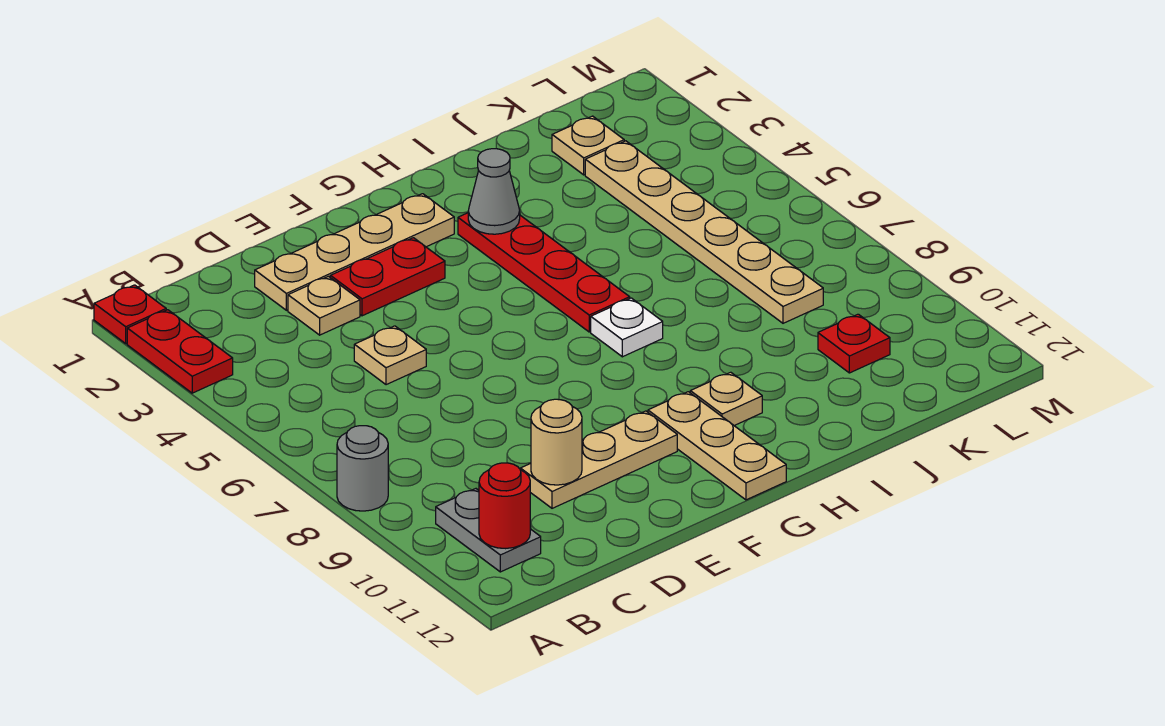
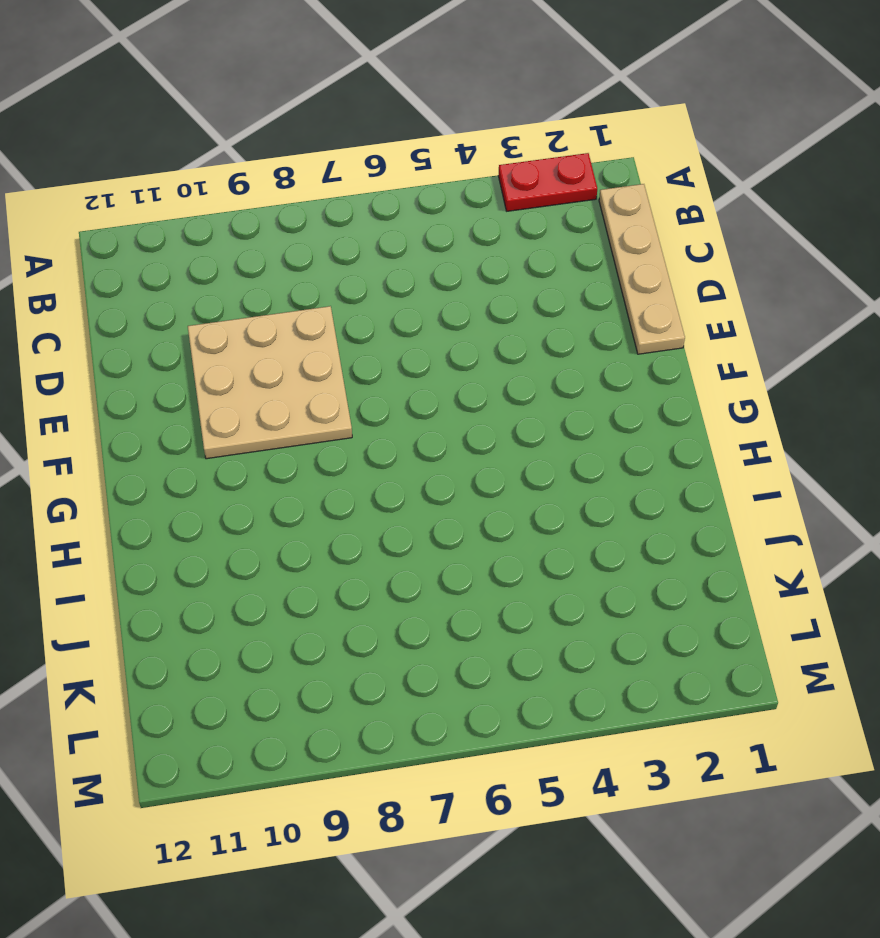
tan plate B1:E1 level 1 -> tan plate D2:G2 level 1
tan plate D8:F10 level 1 -> tan plate D10:F10 level 1
none -> red plate A1 level 1
none -> grey round brick A8 level 1
none -> grey plate B10:B11 level 1

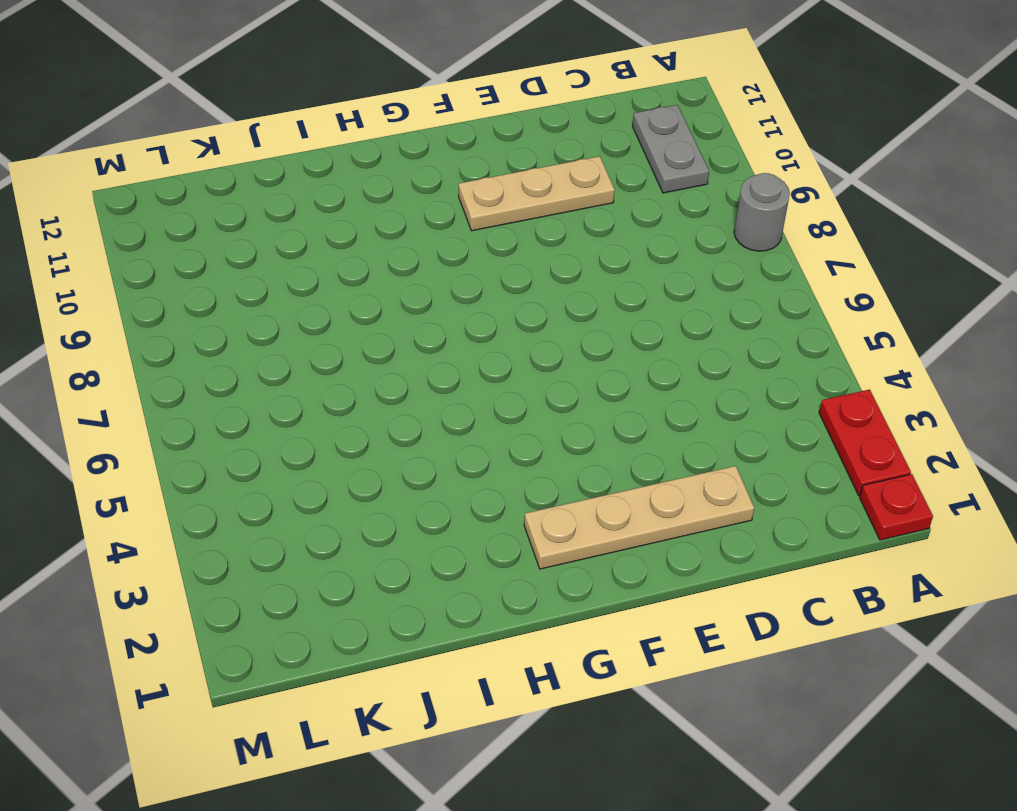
none -> tan plate D3 level 1
none -> tan plate D5 level 1
none -> red plate E3:F3 level 1

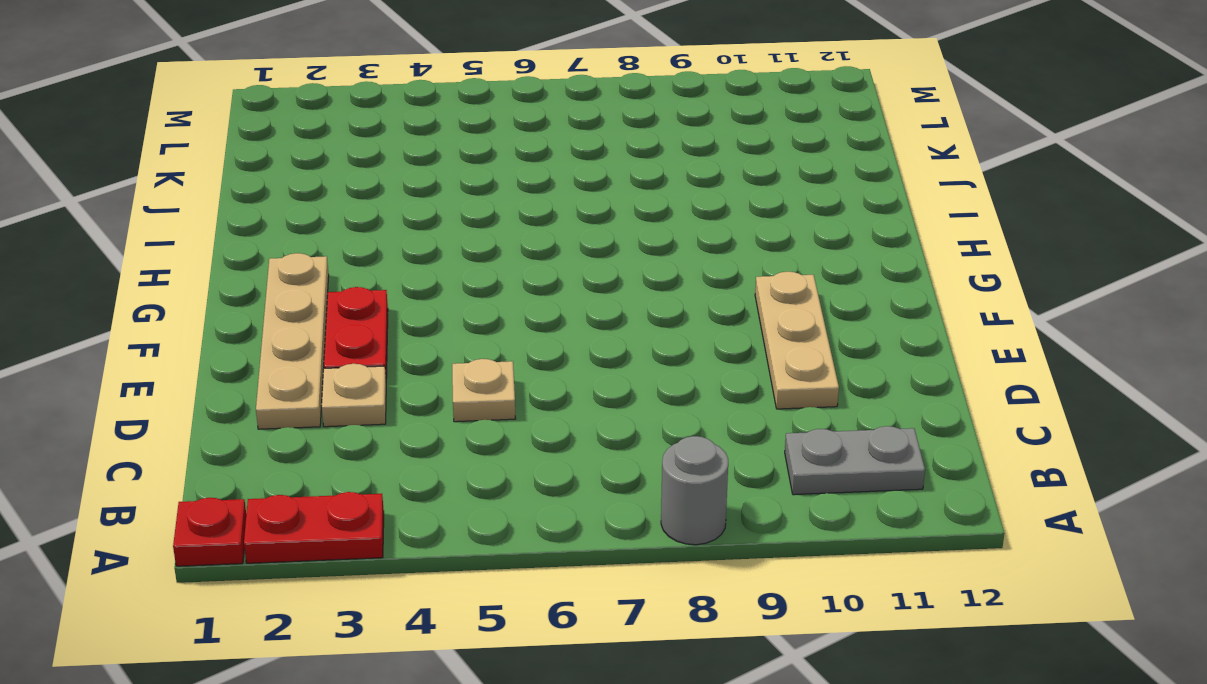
none -> tan plate G10:G12 level 1
none -> red plate H3:H6 level 1
none -> white plate H7 level 1

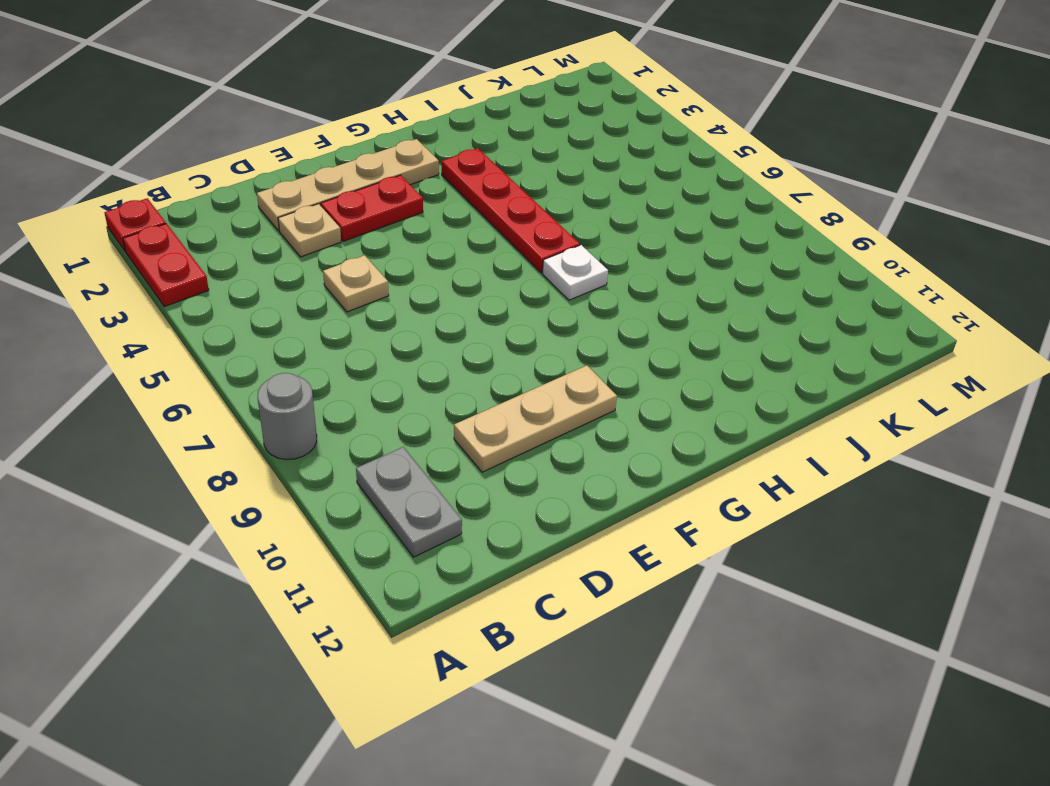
none -> tan plate G10:G12 level 1
none -> tan plate H10 level 1
none -> tan plate K2 level 1

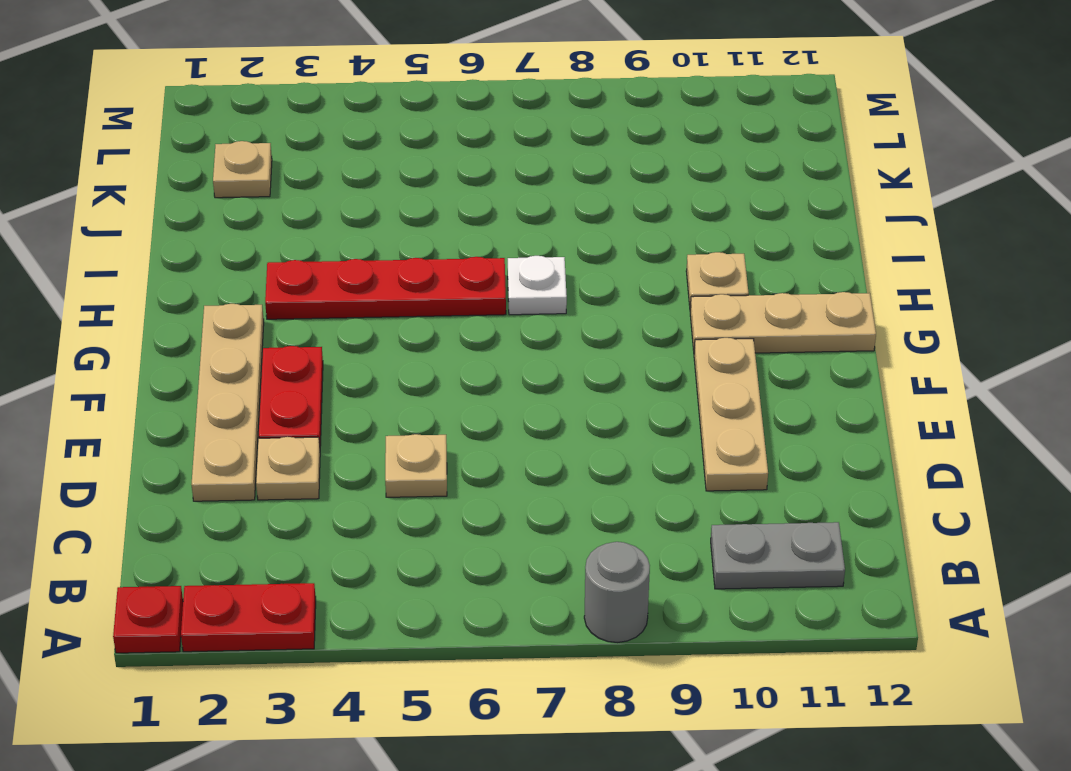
none -> tan plate K3:K8 level 1
none -> red plate K10 level 1
none -> red round brick B11 level 2

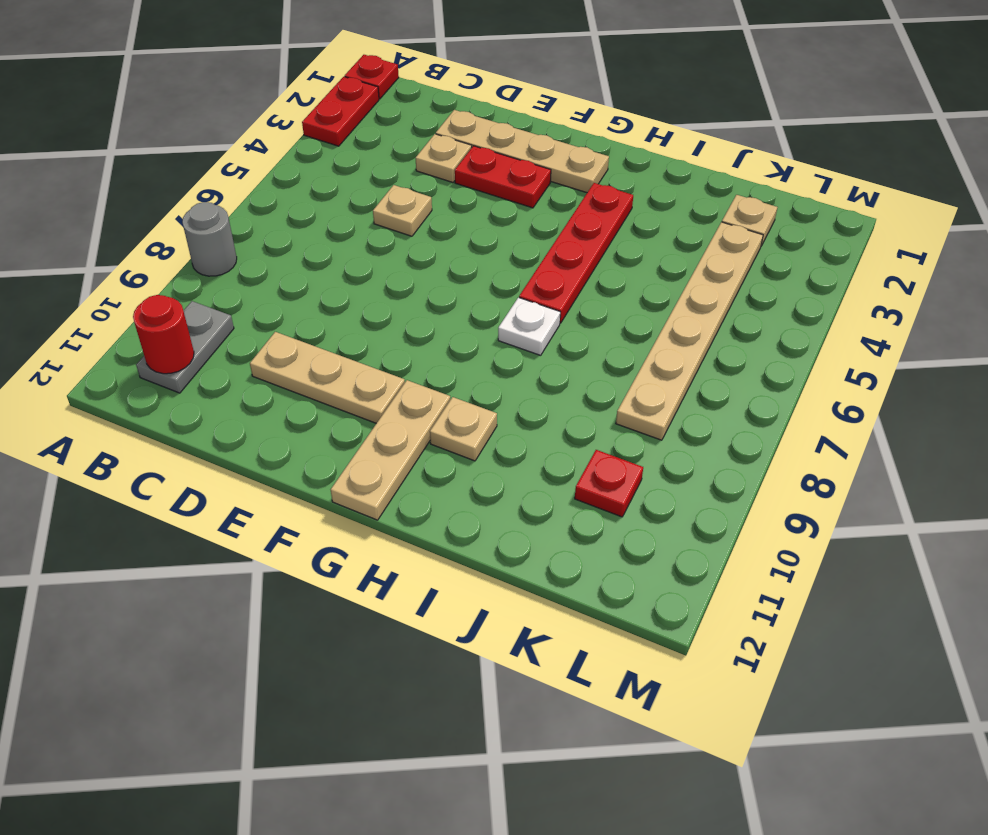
none -> tan round brick D10 level 2
none -> grey cone H3 level 2

